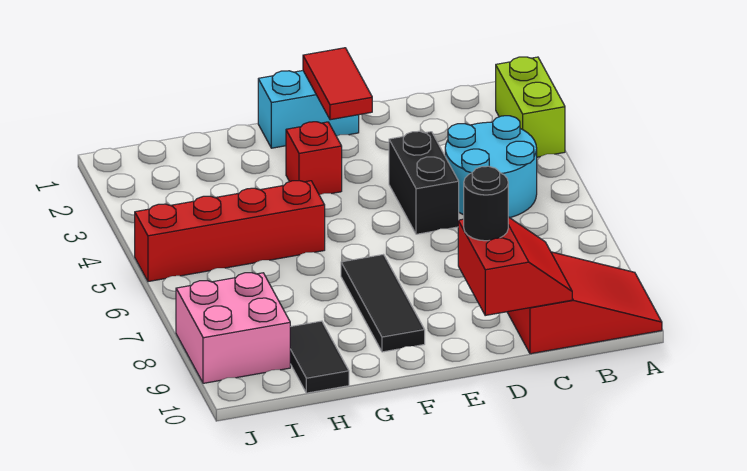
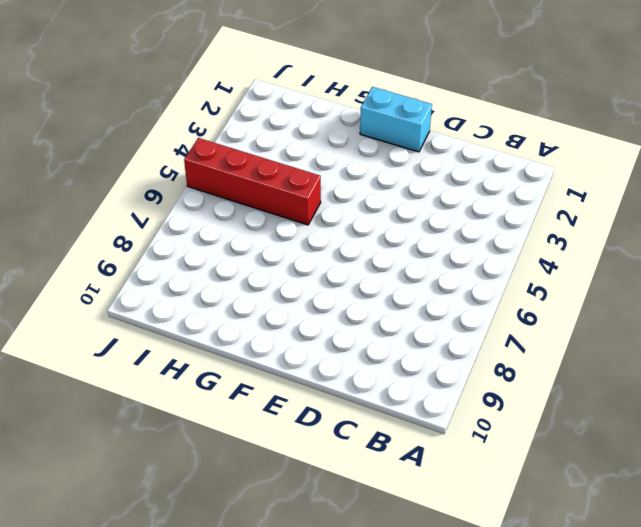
none -> lime brick A2:A3 level 1
none -> red slope A9:C10 level 1 top C
none -> cyan round brick B4:C5 level 1

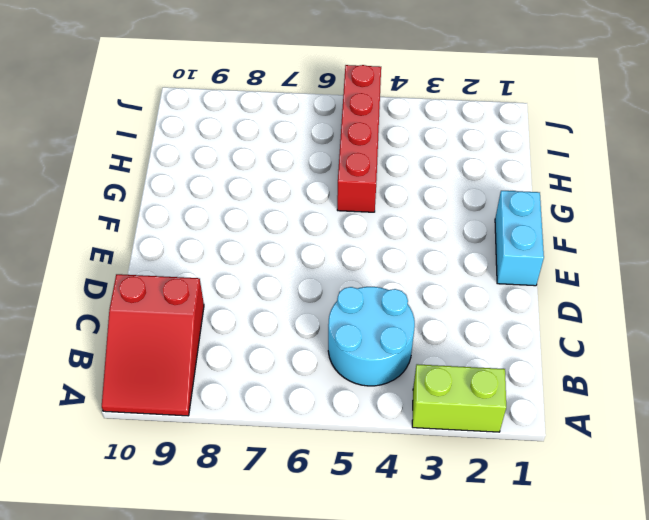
none -> black brick D4:D5 level 1
none -> red brick F3 level 1
none -> black tile F7:F9 level 1

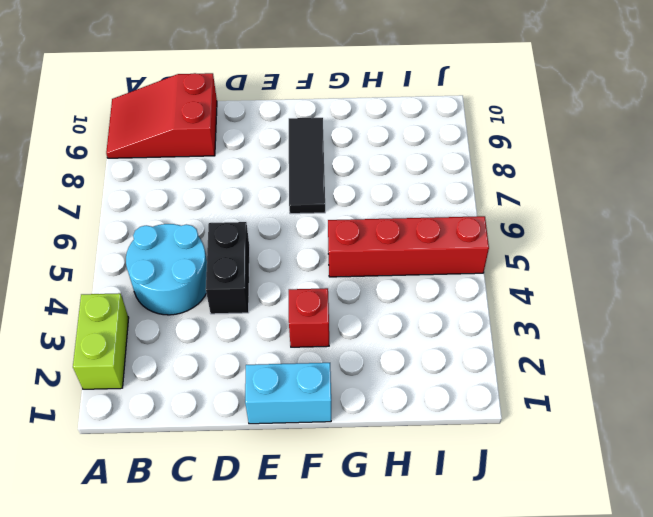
none -> black tile H9:H10 level 1
none -> pink brick I8:J9 level 1
none -> red slope C9:D10 level 2 top D

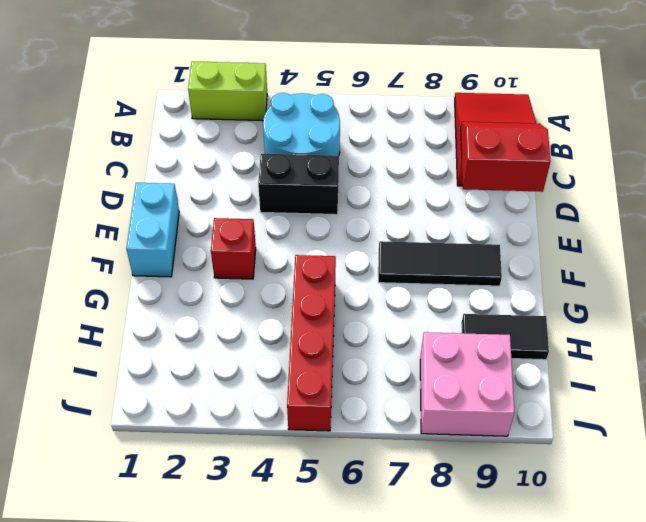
none -> red tile E1:E2 level 2
none -> black round brick D9 level 3

